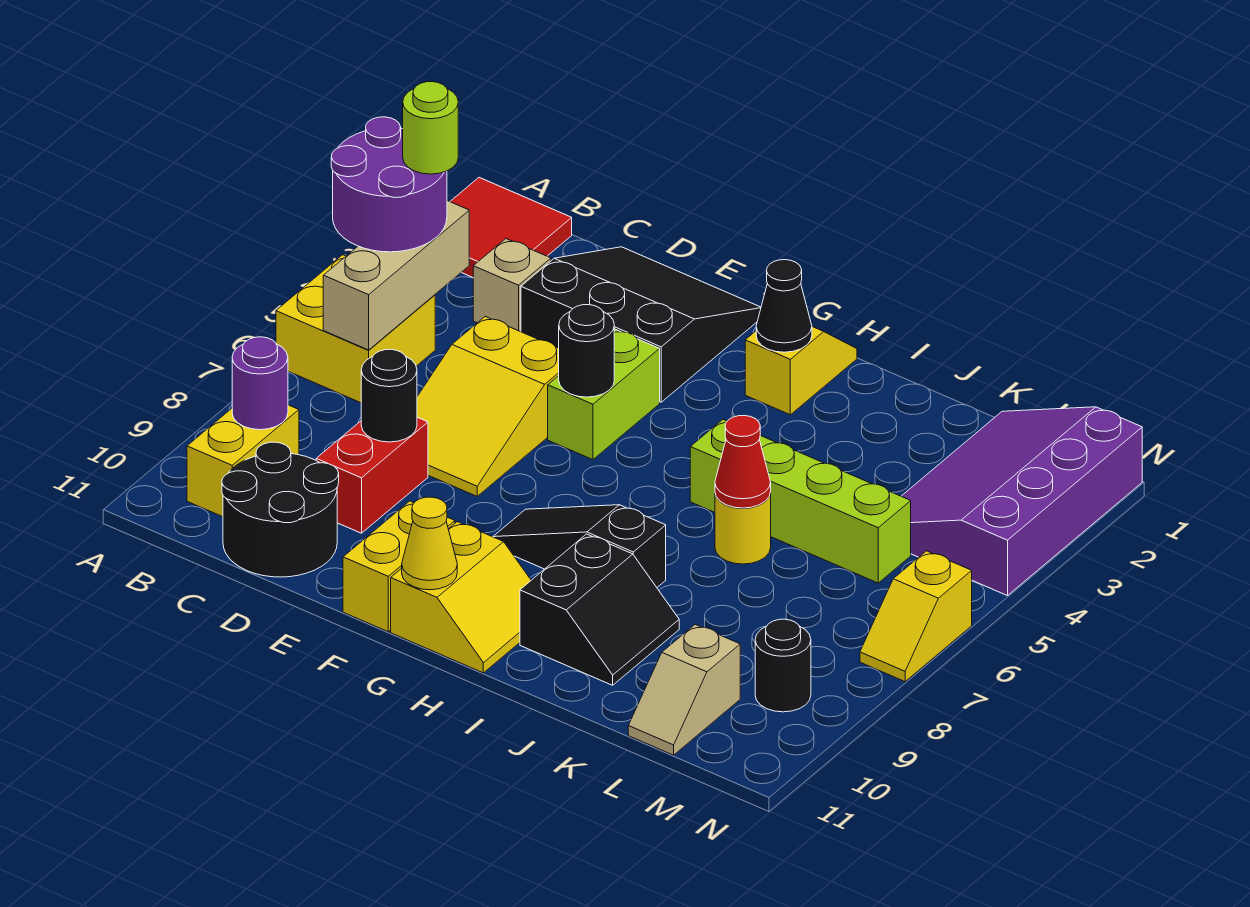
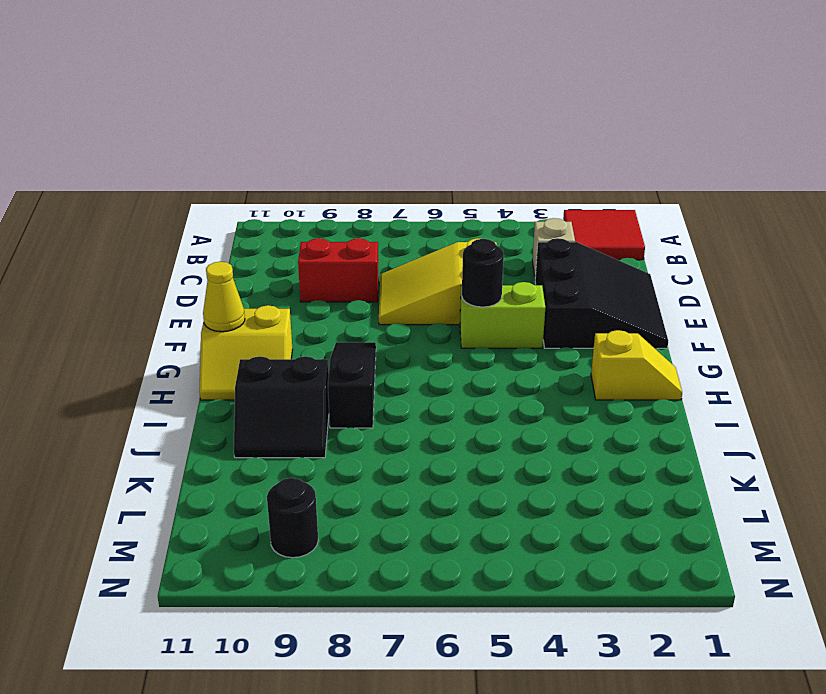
none -> yellow brick A5:B6 level 1
none -> yellow brick B9:B10 level 1
none -> black round brick C10:D11 level 1

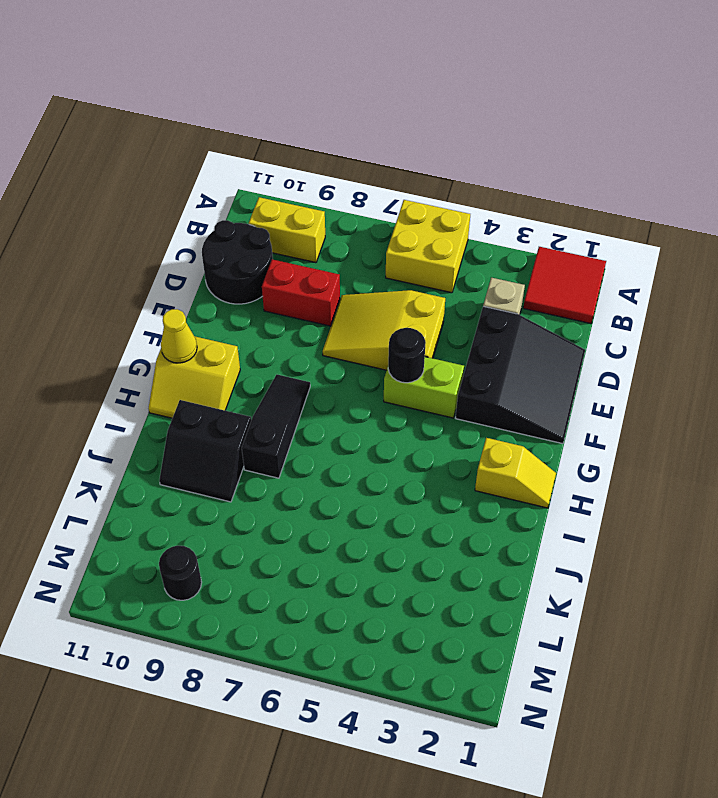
none -> yellow brick F10:F11 level 1
none -> lime brick I5:L5 level 1
none -> yellow round brick J6 level 1

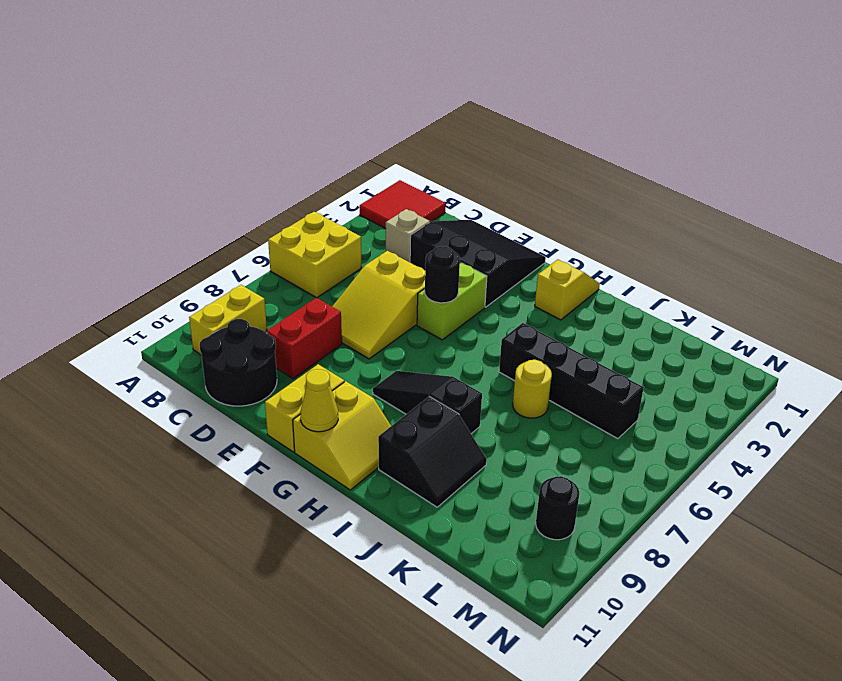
black brick I5:L5 level 1 -> lime brick I5:L5 level 1
none -> purple slope L1:N4 level 1 top N
none -> tan slope L10:L11 level 1 top 10
none -> yellow slope N6:N7 level 1 top 6

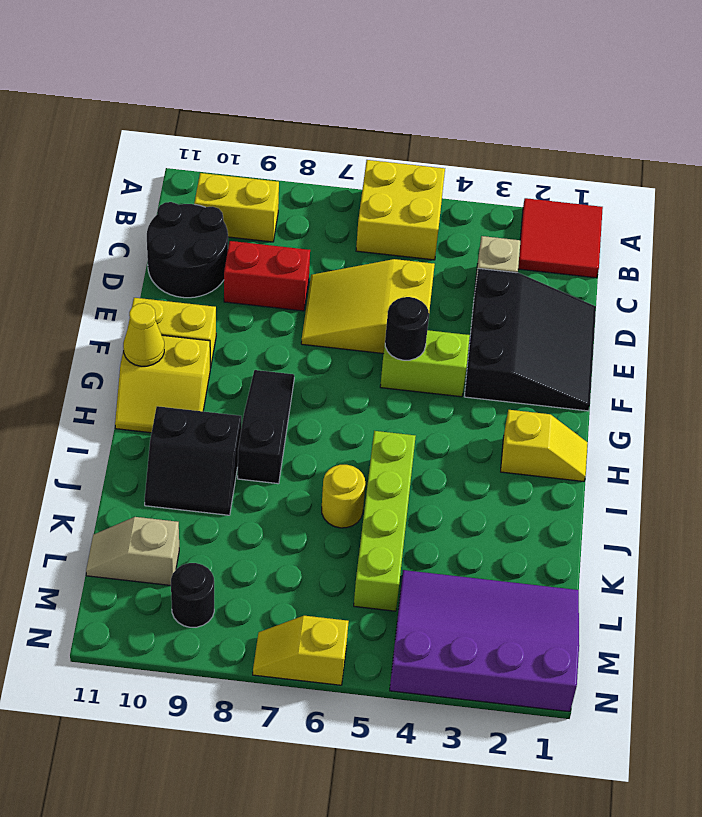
none -> tan brick B4:B6 level 2
none -> purple round brick B9 level 2
none -> black round brick D8 level 2

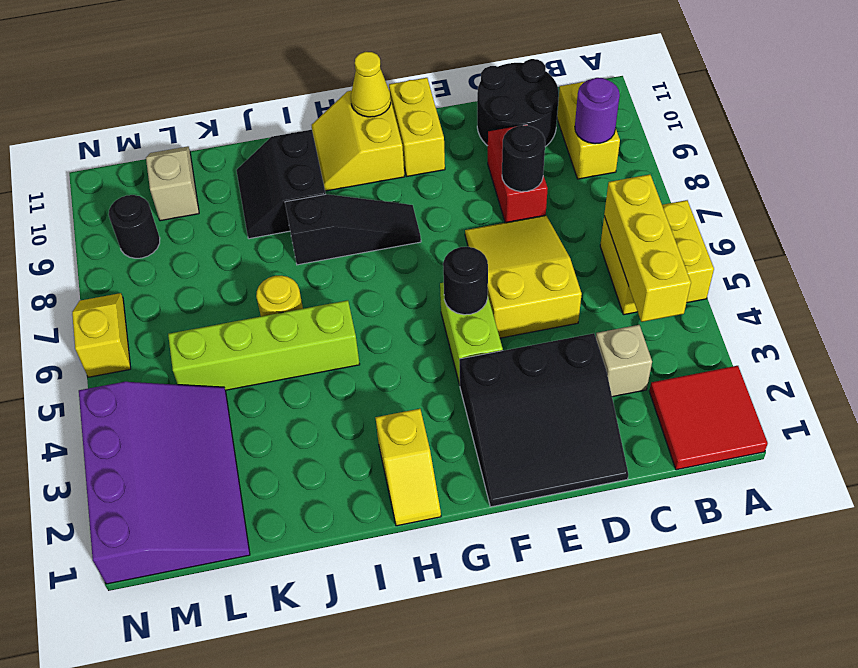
yellow brick B4:B6 level 2 -> tan brick B4:B6 level 2
none -> black cone H2 level 2
none -> red cone J6 level 2
none -> purple round brick A4:B5 level 3

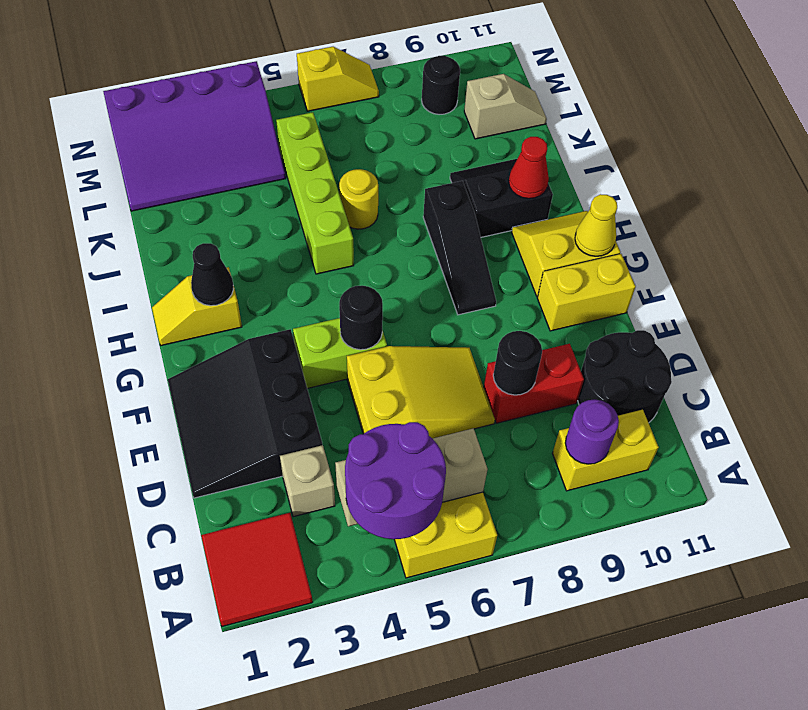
red cone I10 level 2 -> red cone J6 level 2
none -> lime round brick B4 level 4

